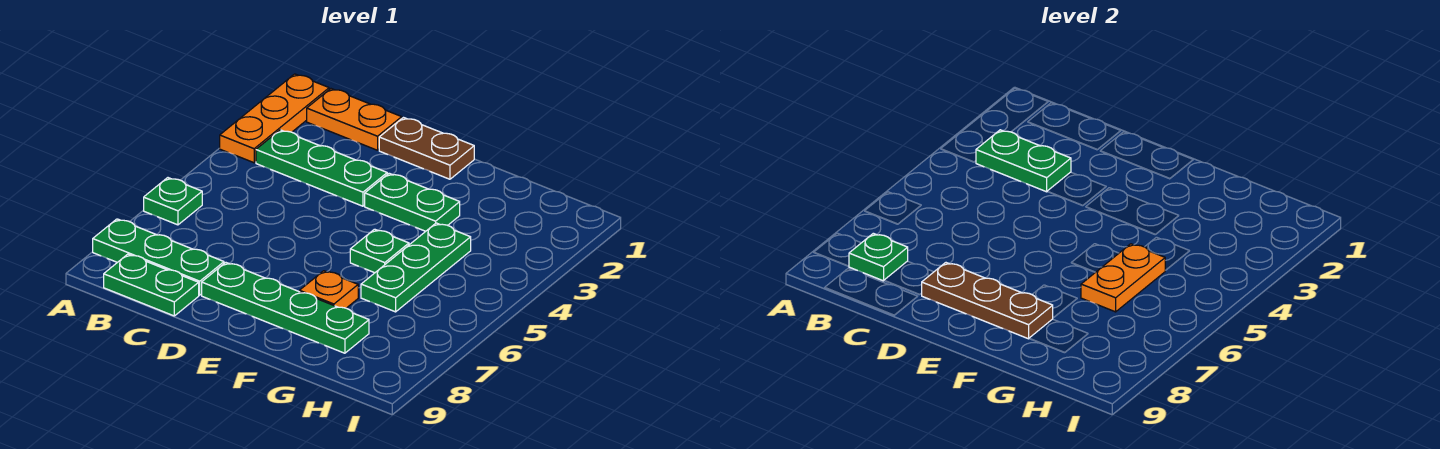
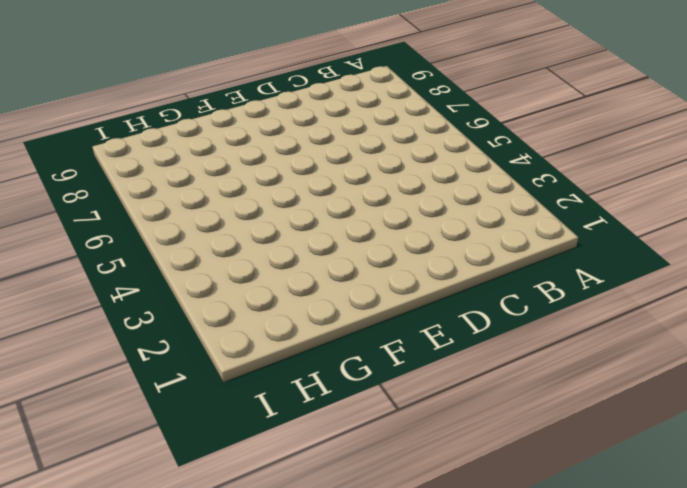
none -> orange plate A1:A3 level 1
none -> green plate A6 level 1
none -> green plate A8:C8 level 1

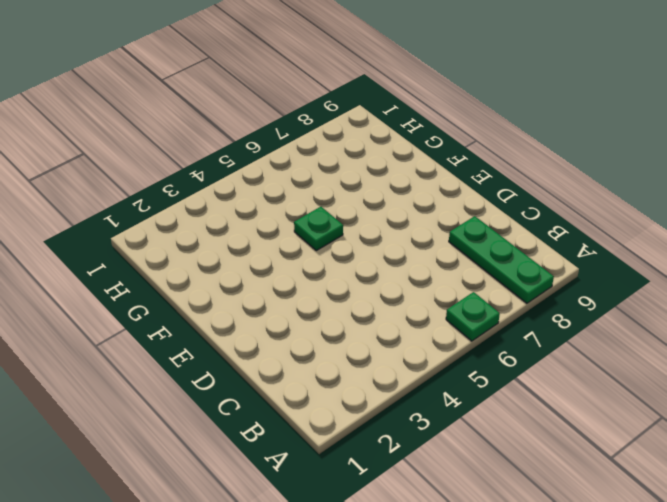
none -> orange plate A1:A3 level 1
none -> orange plate B1:C1 level 1
none -> green plate B3:D3 level 1

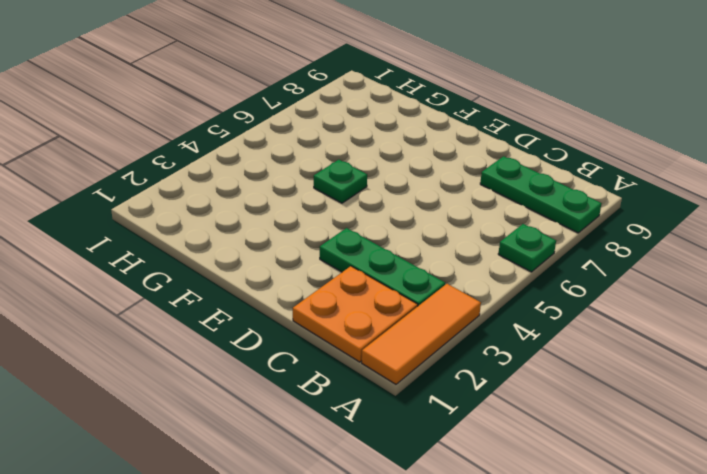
orange tile A1:A3 level 1 -> orange plate A1:A3 level 1
orange plate B1:C2 level 1 -> orange plate B1:C1 level 1
none -> green plate B9:C9 level 1
none -> brown plate D1:E1 level 1
none -> green plate D8:G8 level 1

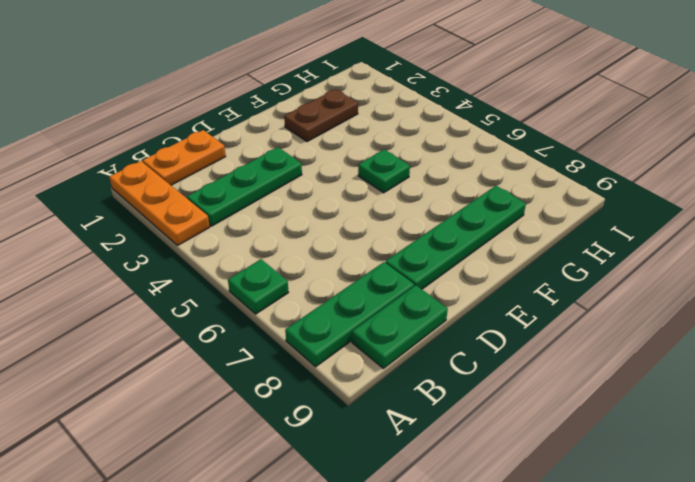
brown plate F2:G2 level 1 -> brown plate D1:E1 level 1
none -> green plate E3:F3 level 1
none -> orange plate F7 level 1
none -> green plate G4:G6 level 1

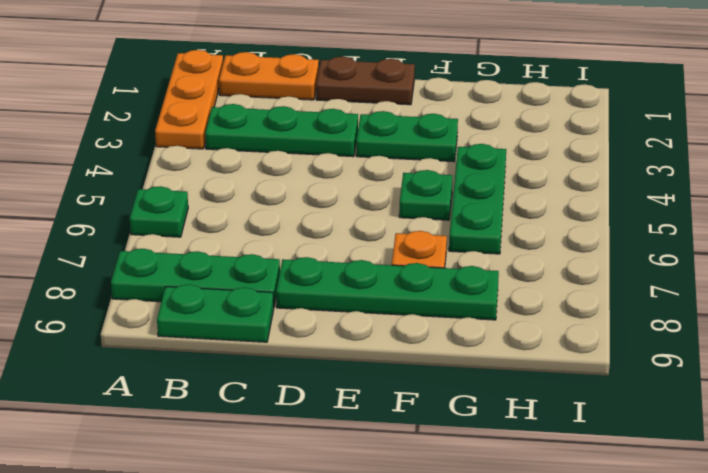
none -> green plate B3:C3 level 2
none -> green plate B8 level 2
none -> brown plate D8:F8 level 2

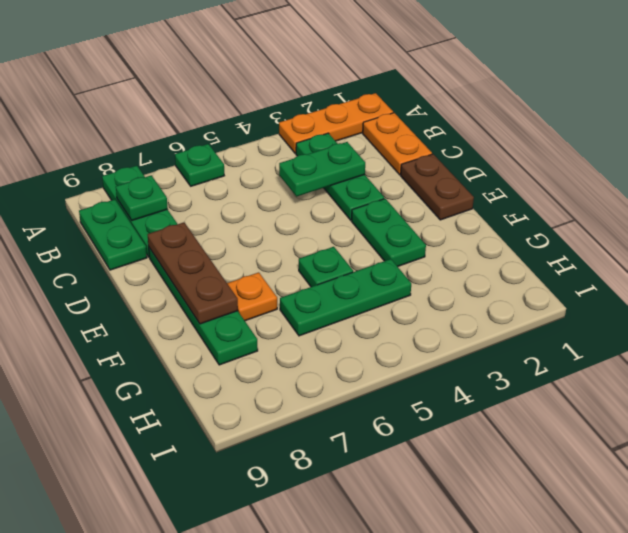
green plate C3:C4 level 2 -> green plate B3:C3 level 2
none -> orange plate G5:G6 level 2

